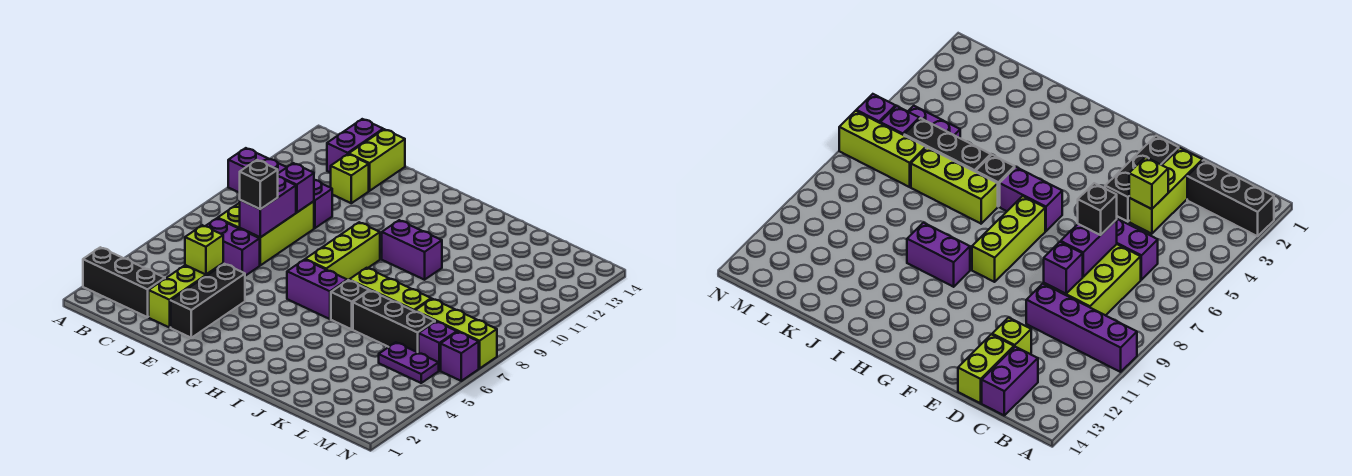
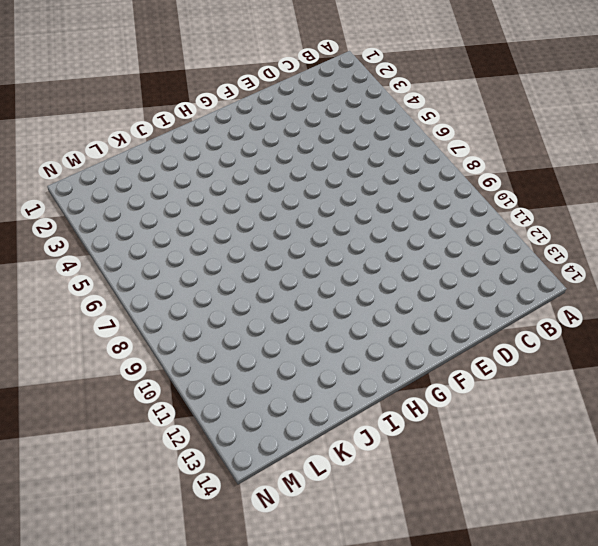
none -> black brick A2:C2 level 1
none -> purple brick A10:D10 level 1
none -> purple brick C6:D6 level 1

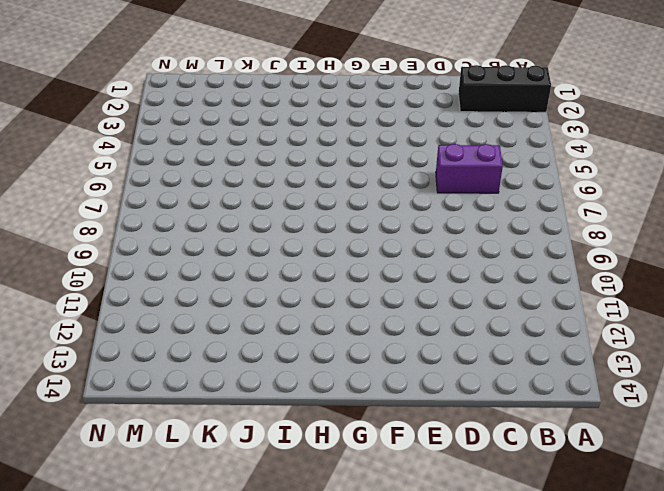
none -> purple brick A10:D10 level 1
none -> lime brick C7:D9 level 1
none -> purple brick C13:C14 level 1

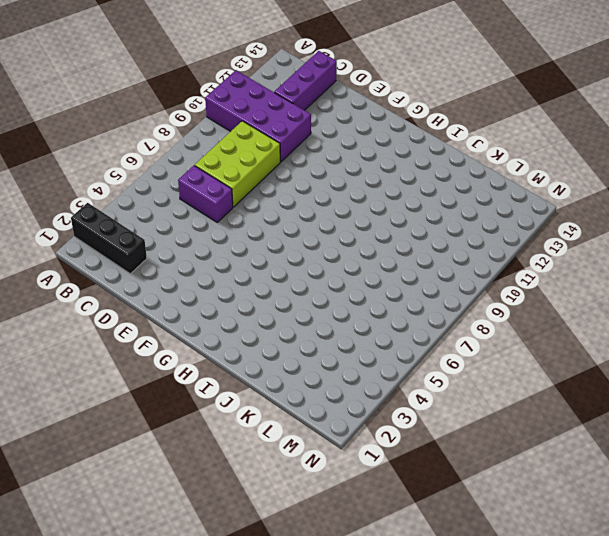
purple brick A10:D11 level 1 -> purple brick A10:D10 level 1
purple brick C12:C14 level 1 -> purple brick C13:C14 level 1
none -> lime brick D2:D4 level 1
none -> lime brick D12 level 1
none -> lime brick D13:D14 level 1

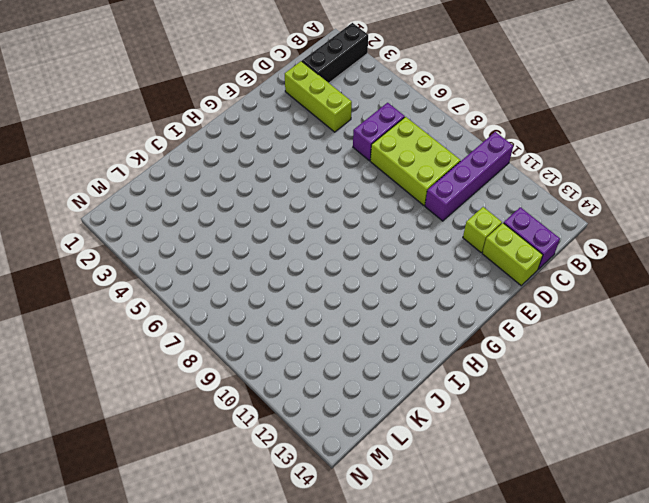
none -> black brick E2:E4 level 1
none -> purple brick G6:H6 level 1
none -> lime brick G7:G9 level 1

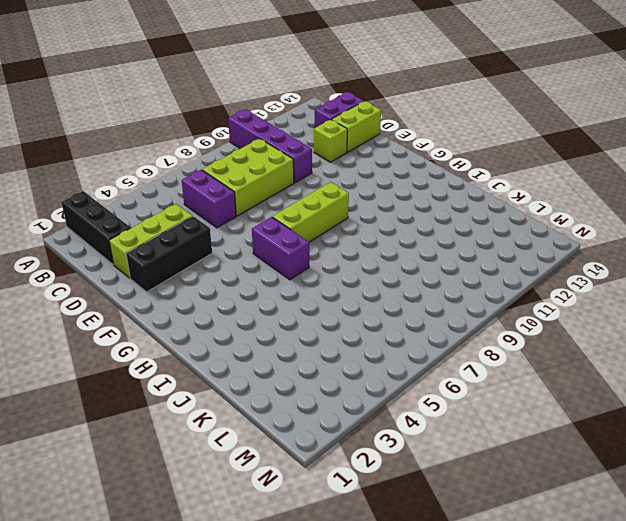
none -> purple brick H10:I10 level 1
none -> black brick I6 level 1
none -> lime brick I7:K7 level 1

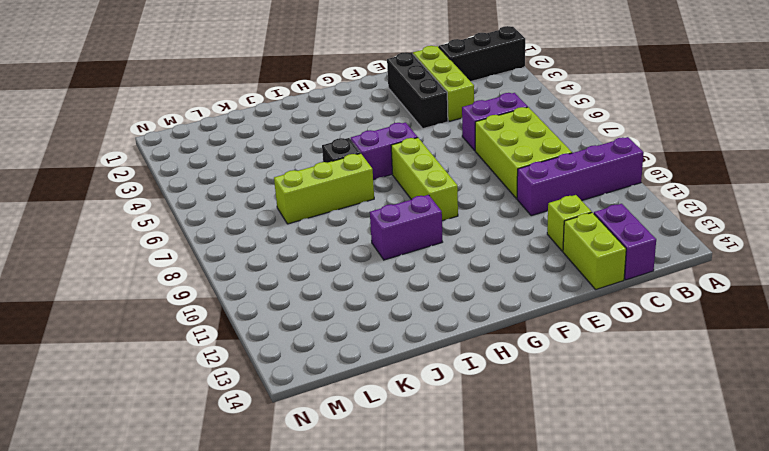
none -> black brick J6:L6 level 1
none -> purple plate L5:M5 level 1
none -> lime brick L7:N7 level 1

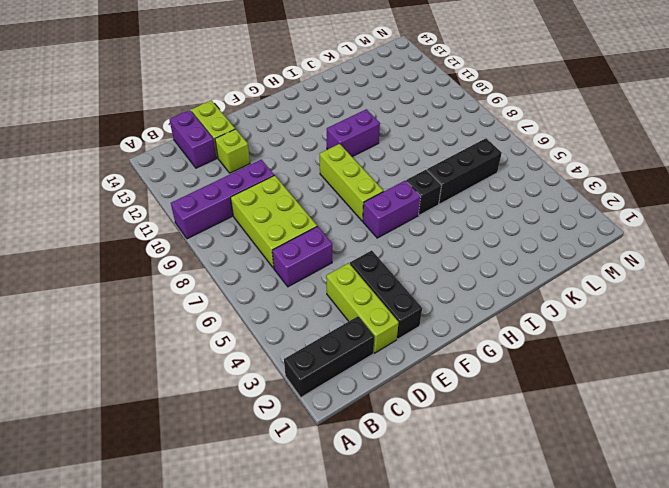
none -> lime brick I7:K7 level 1
none -> purple plate L5:M5 level 1
none -> lime brick L7:N7 level 1

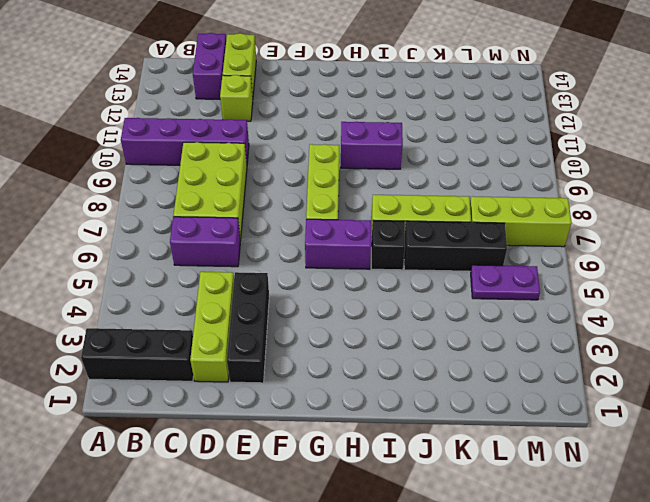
none -> purple brick M6 level 1
none -> purple brick N6 level 1
none -> lime brick D4 level 2

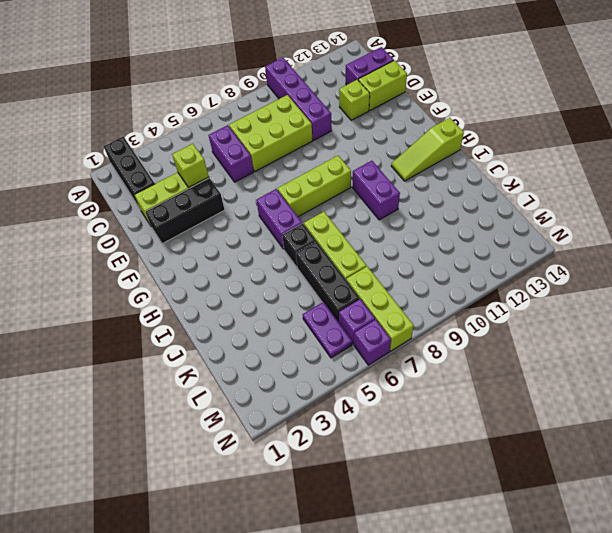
lime slope H12:H14 level 1 top 14 -> none
none -> purple brick D7:D8 level 2
none -> purple brick D9 level 2
none -> black brick D7 level 3

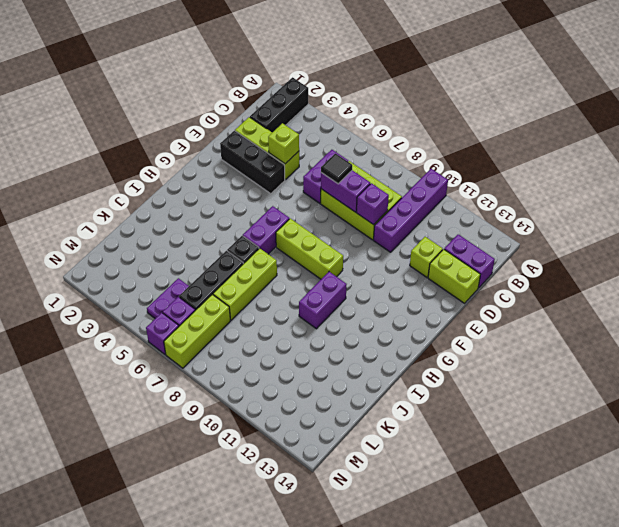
black tile D7 level 3 -> black brick D7 level 3

